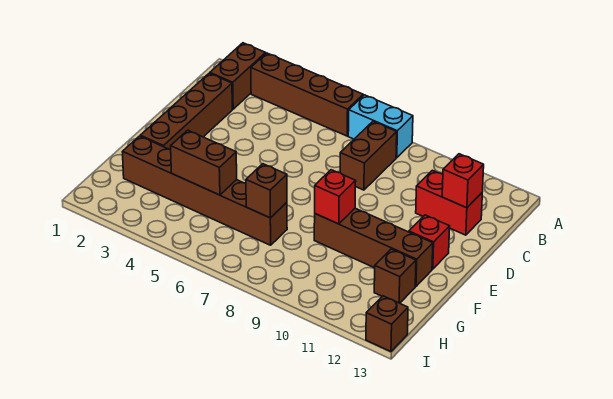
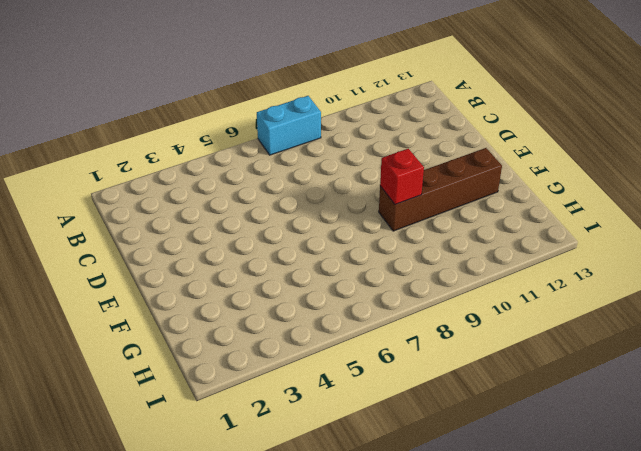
none -> brown brick A2:B2 level 1
none -> brown brick A3:A6 level 1
none -> brown brick B8:C8 level 1

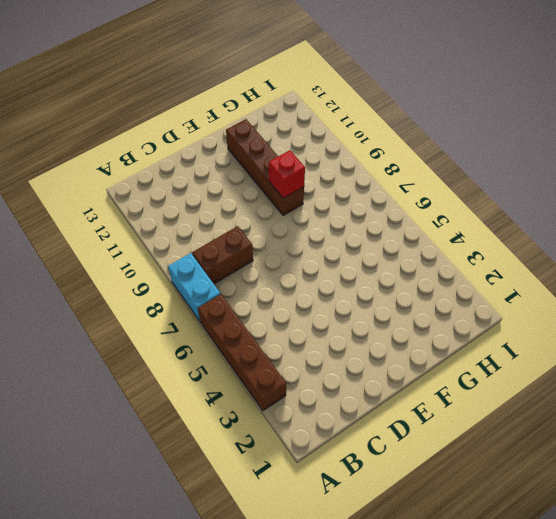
none -> brown brick A2:B2 level 1
none -> brown brick C2:F2 level 1
none -> red brick C11:C12 level 1

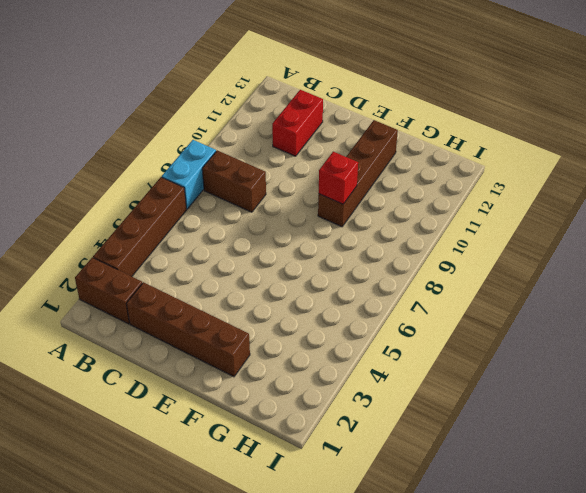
none -> red brick E12 level 1
none -> brown brick G2:G7 level 1
none -> brown brick G12 level 1

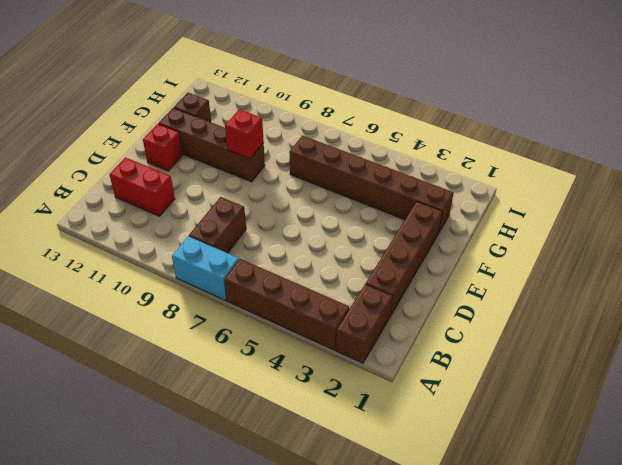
none -> brown brick I13 level 1
none -> red brick C12 level 2
none -> brown brick G4:G5 level 2

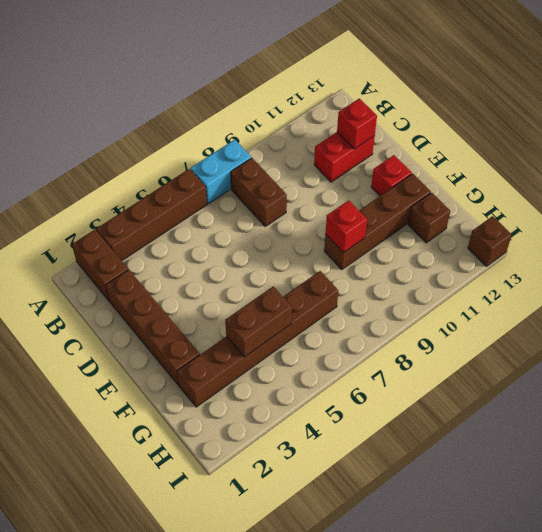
none -> brown brick G7 level 2

